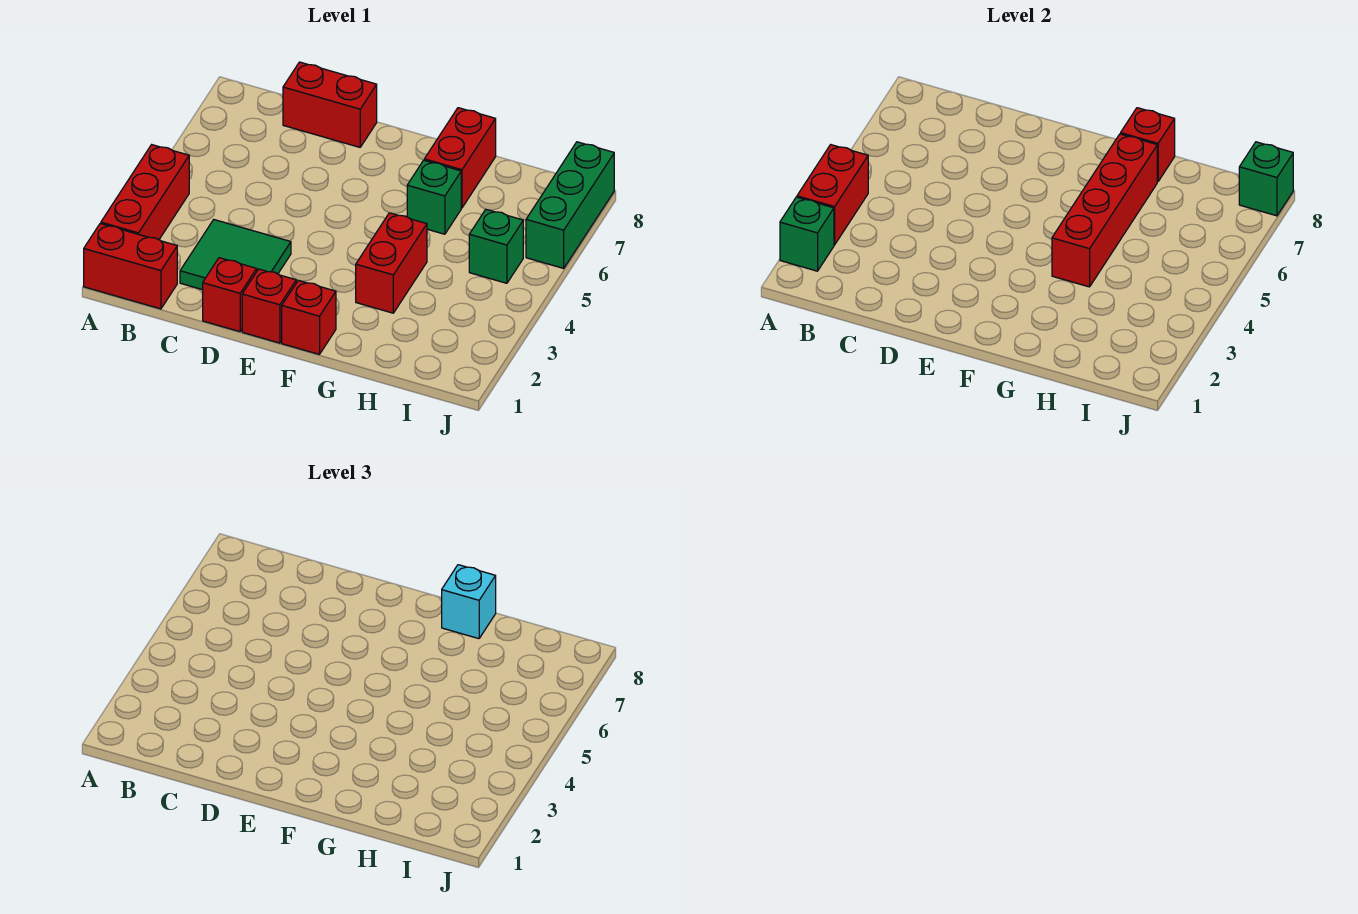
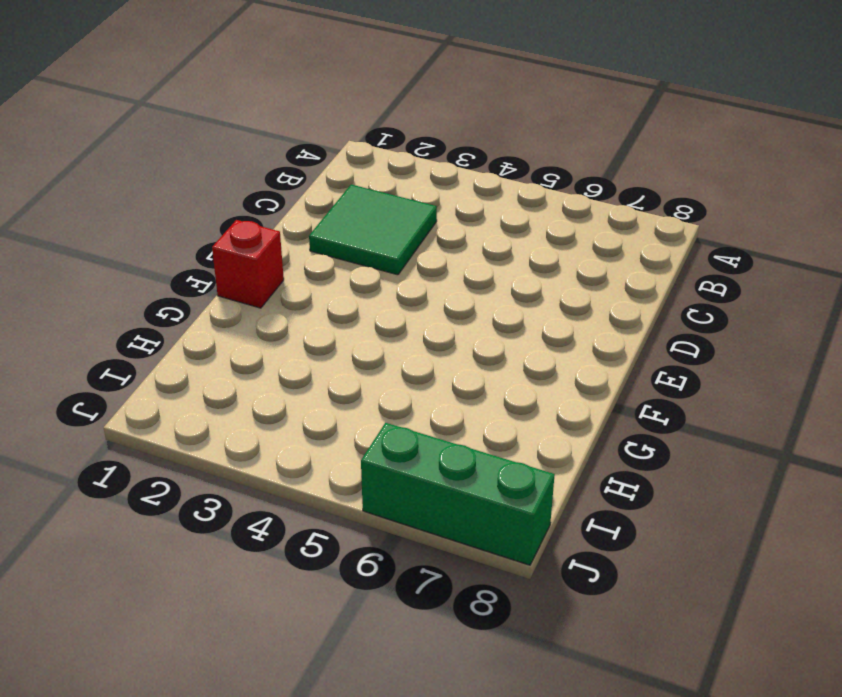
none -> red brick A1:B1 level 1
none -> red brick A2:A4 level 1
none -> red brick C8:D8 level 1

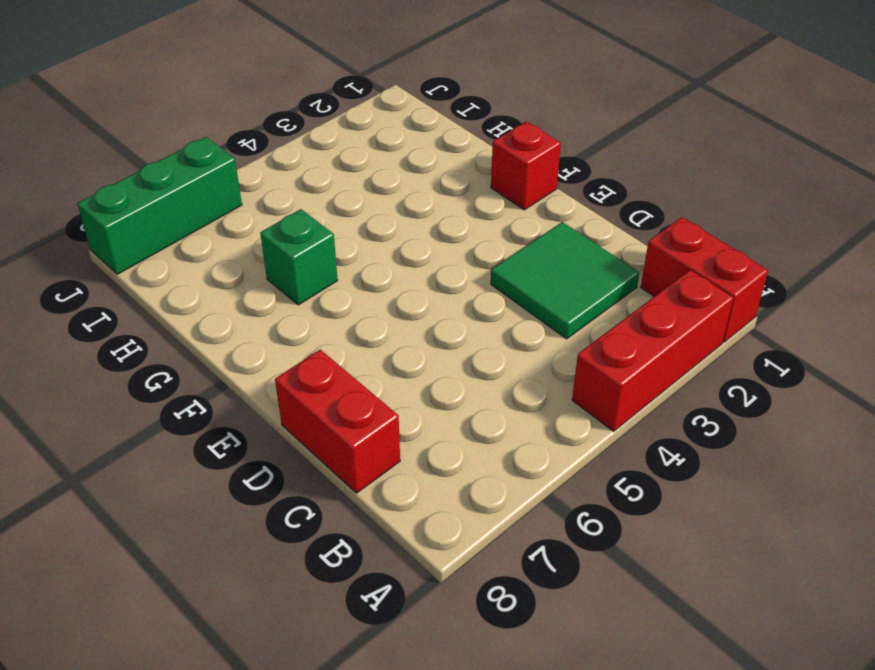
none -> red brick D1 level 1
none -> red brick E1 level 1
none -> red brick G3:G4 level 1

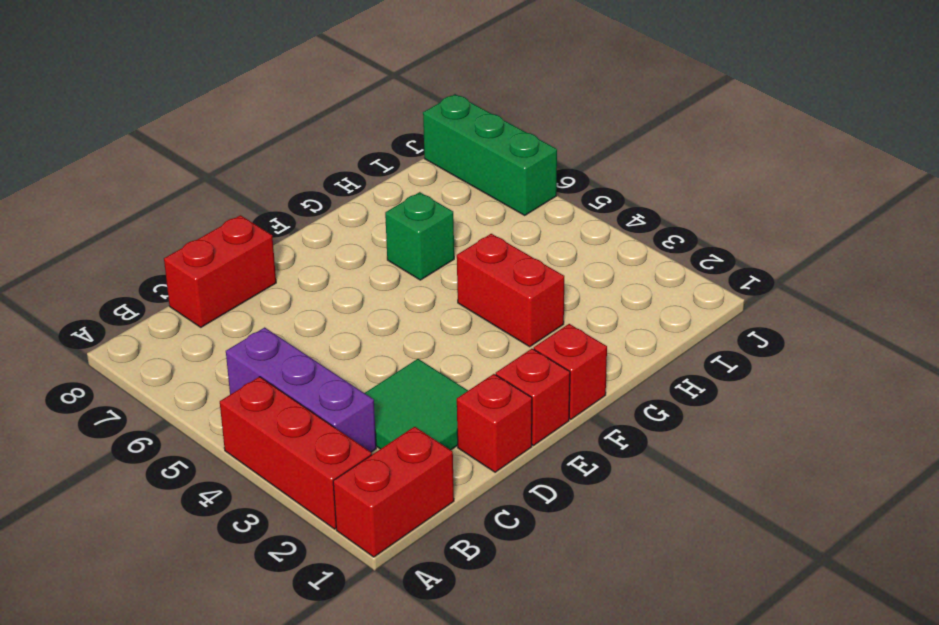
purple brick B3:B5 level 1 -> none
none -> red brick G7:G8 level 1
none -> green brick I5 level 1
none -> green brick A2 level 2

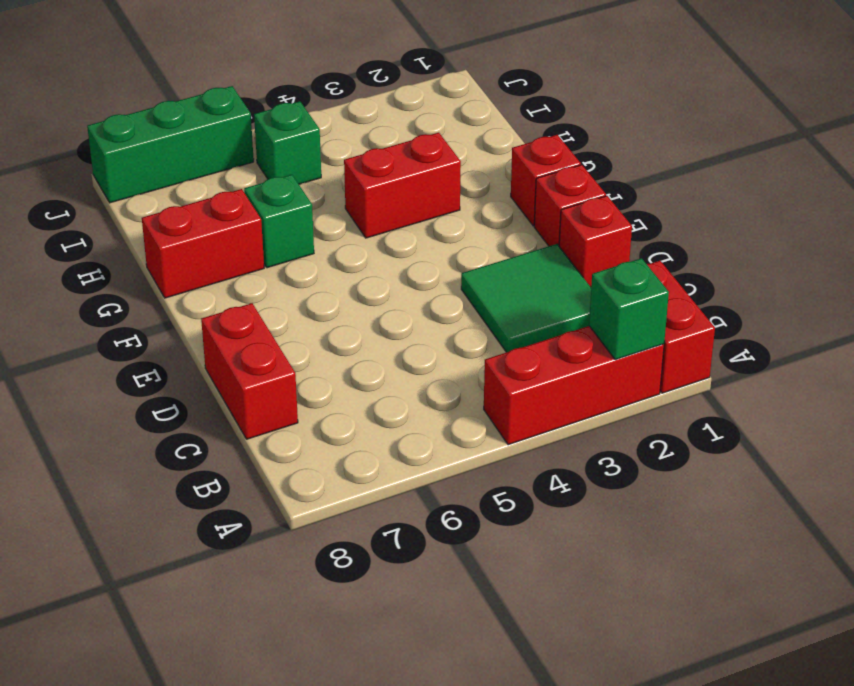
none -> red brick A3:A4 level 2
none -> red brick G4:G7 level 2
none -> red brick G8 level 2

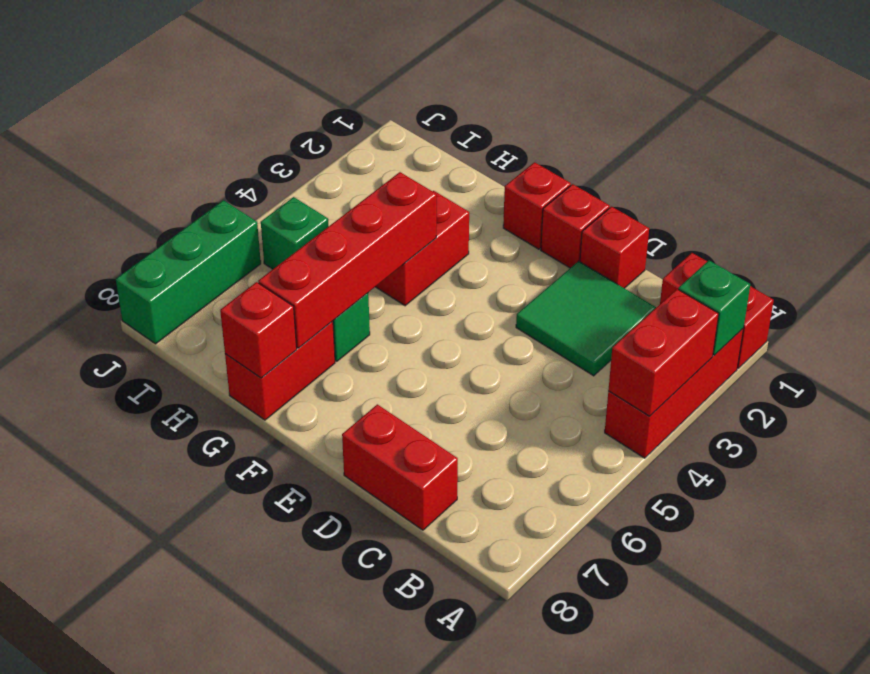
none -> green brick J8 level 2
none -> cyan brick G8 level 3

